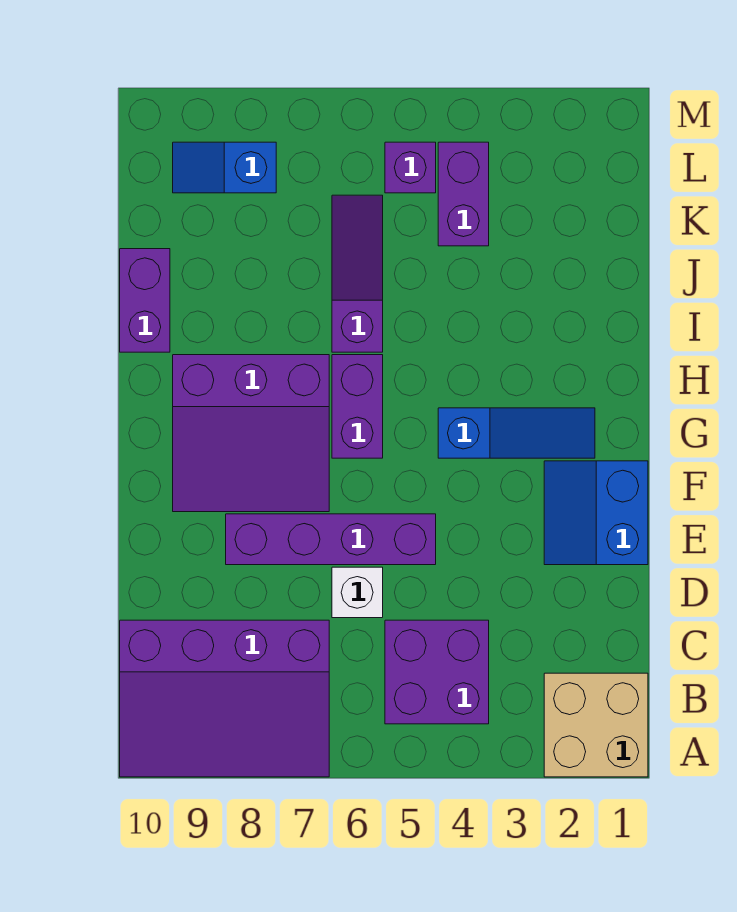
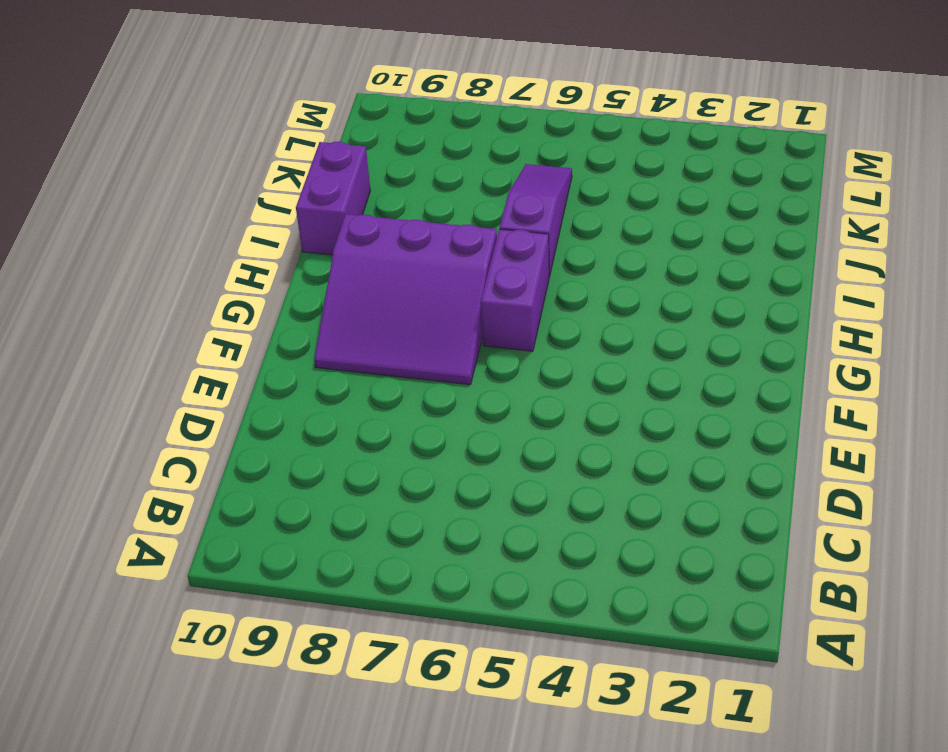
none -> tan brick A1:B2 level 1
none -> purple slope A7:C10 level 1 top C
none -> purple brick B4:C5 level 1

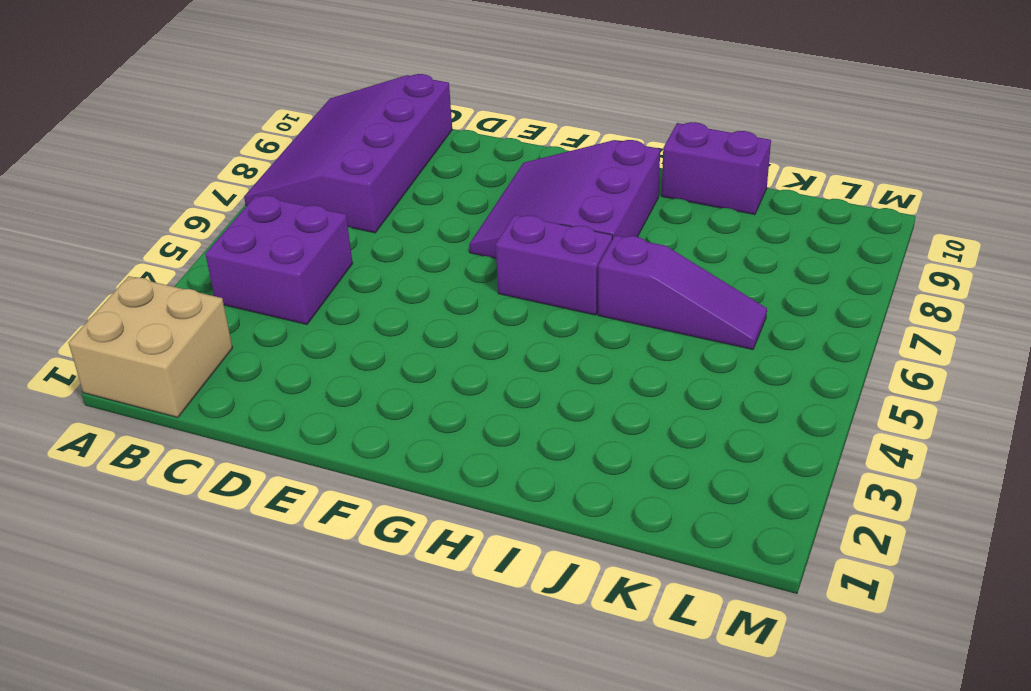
none -> white brick D6 level 1
none -> blue slope E1:F2 level 1 top 1
none -> purple brick E5:E8 level 1

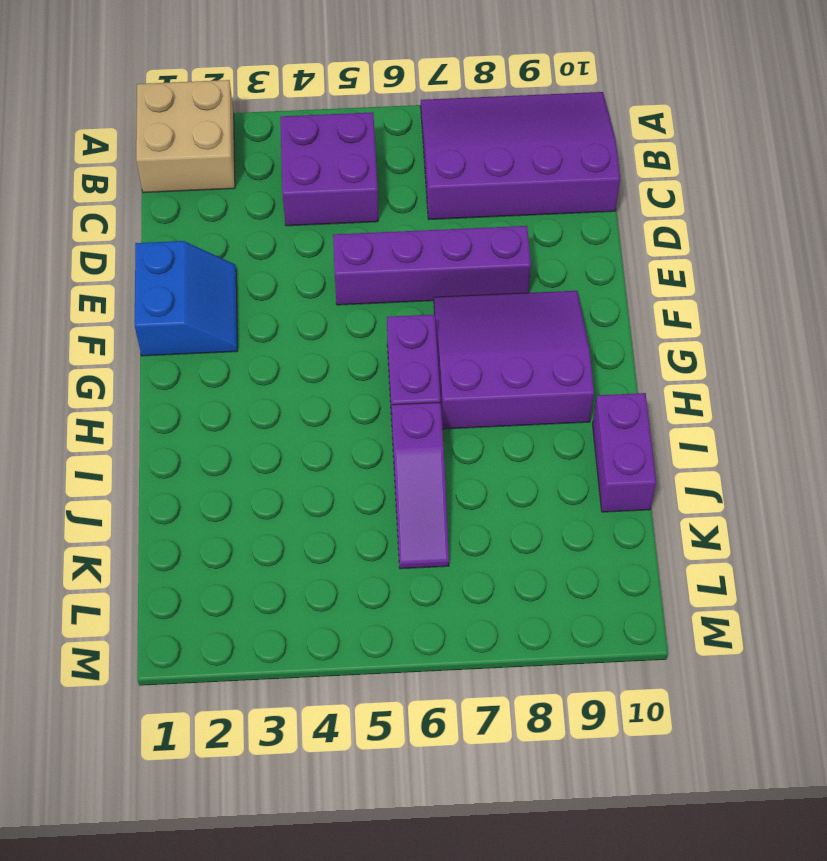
none -> white brick D6 level 1
none -> blue slope G2:G4 level 1 top 4
none -> purple brick K4:L4 level 1

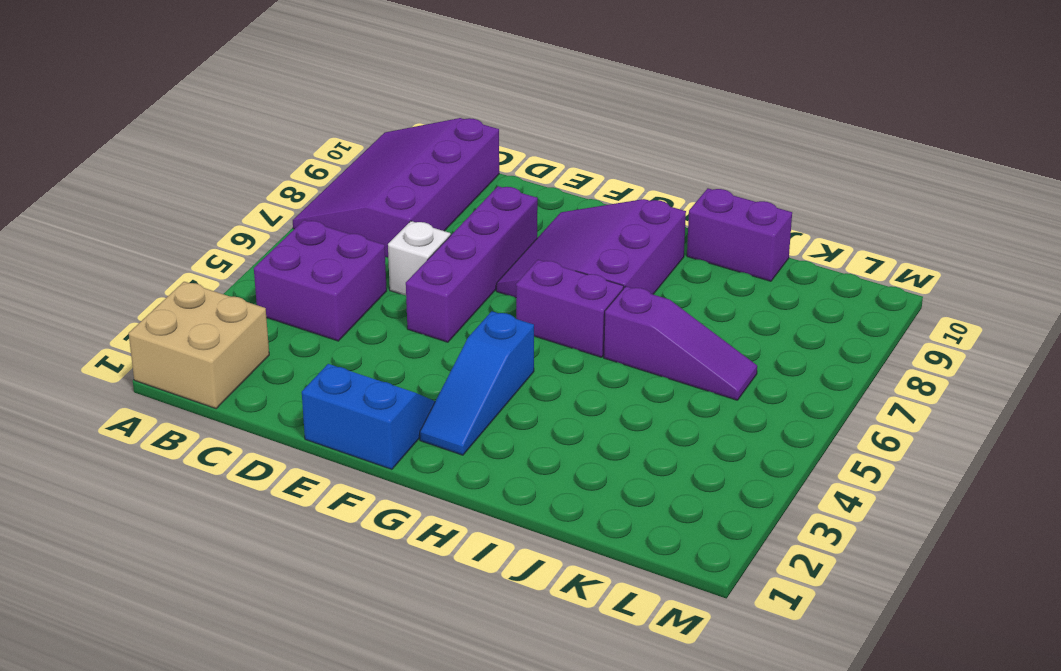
none -> purple brick K4:L4 level 1
none -> purple brick L5 level 1
none -> blue slope L8:L9 level 1 top 8

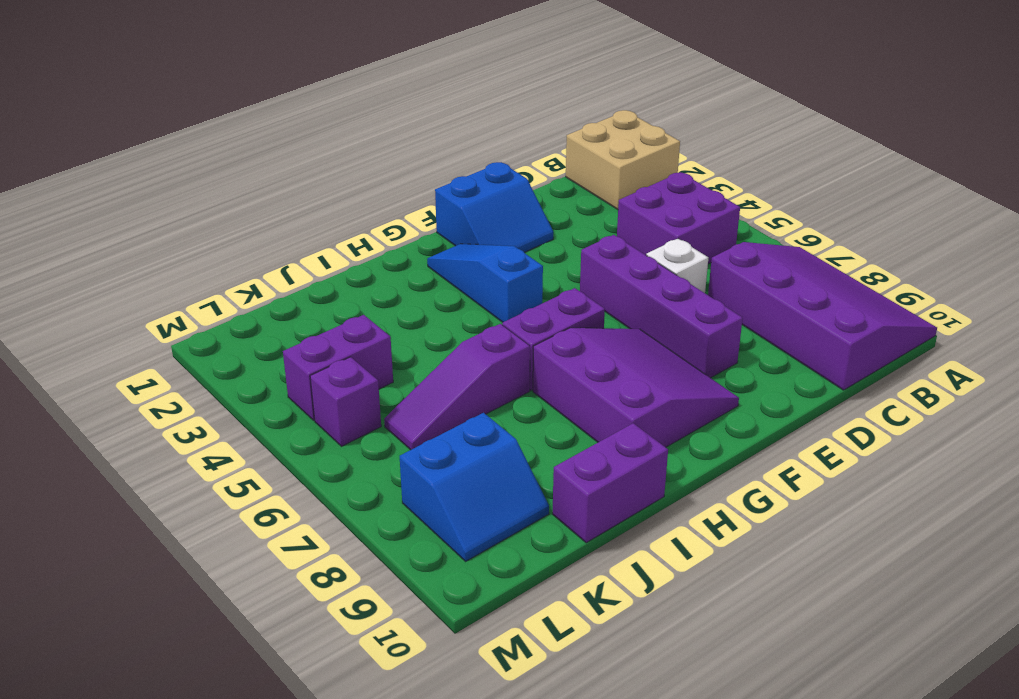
blue slope K8:L9 level 1 top 8 -> blue slope L8:L9 level 1 top 8

